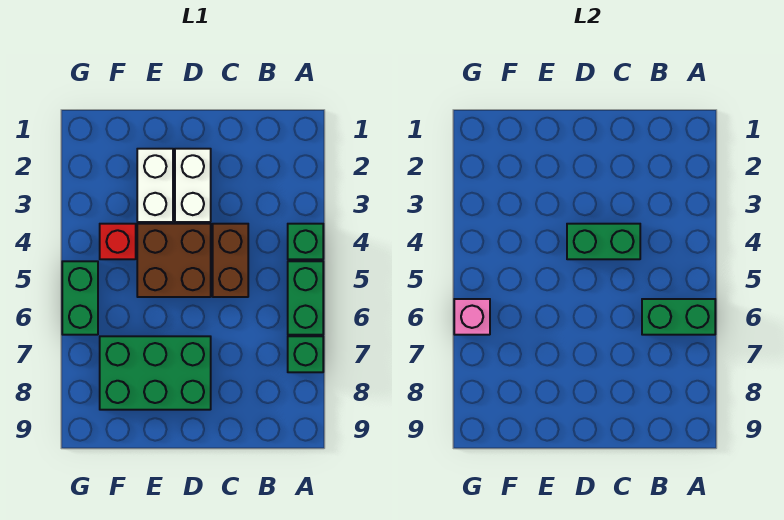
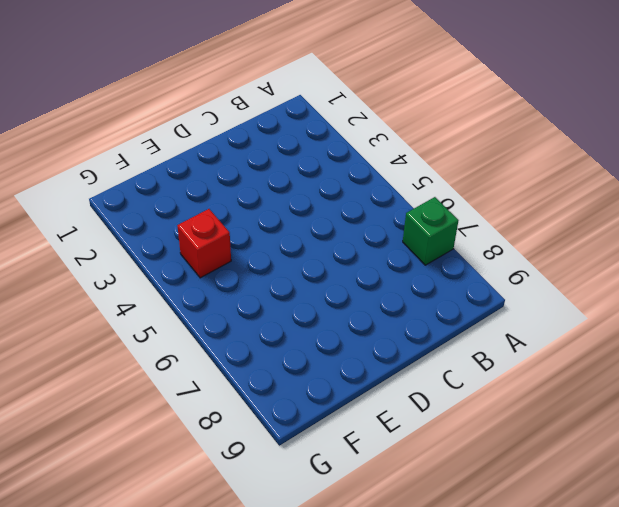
none -> green brick A4 level 1
none -> green brick A5:A6 level 1
none -> brown brick C4:C5 level 1

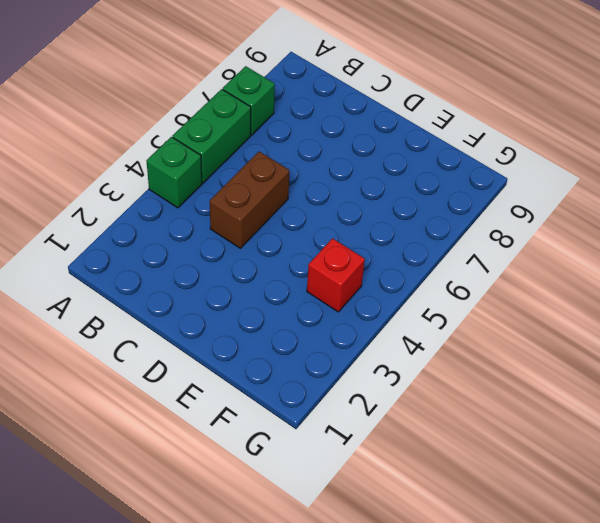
none -> white brick D2:D3 level 1
none -> brown brick D4:E5 level 1
none -> green brick D7:F8 level 1

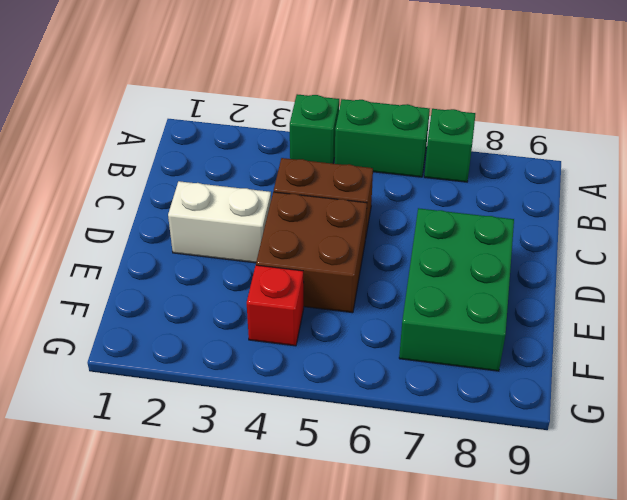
none -> white brick E2:E3 level 1
none -> green brick G5:G6 level 1
none -> green brick A6:B6 level 2

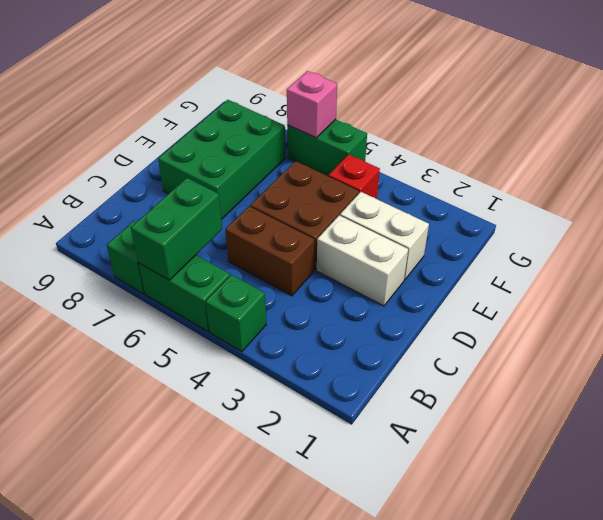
none -> green brick C4:D4 level 2

